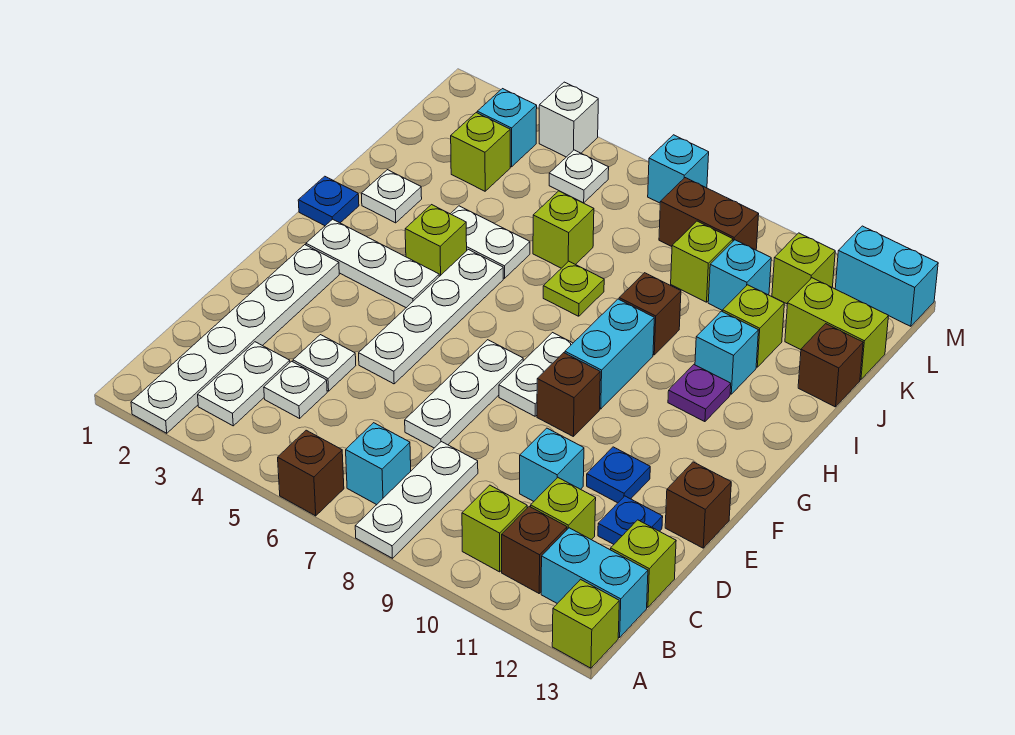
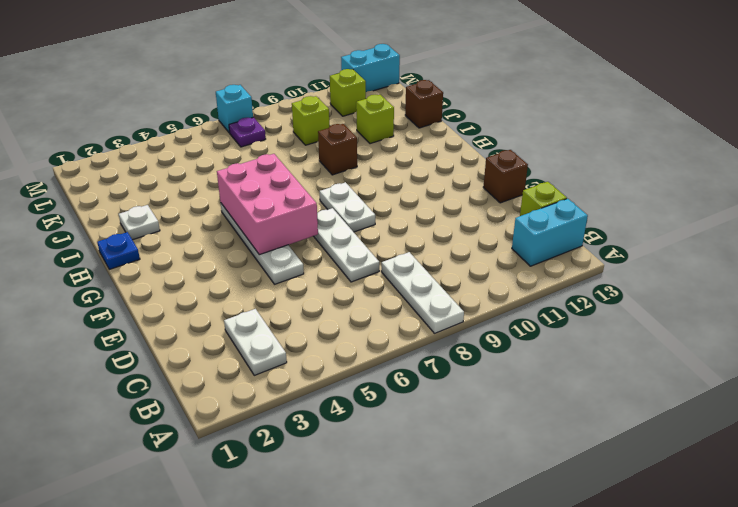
pink brick F5:H6 level 2 -> none
purple plate L7 level 1 -> purple plate H11 level 1
none -> white plate A2:F2 level 1
none -> brown brick A6 level 1
none -> lime brick A13 level 1
none -> cyan brick B7 level 1

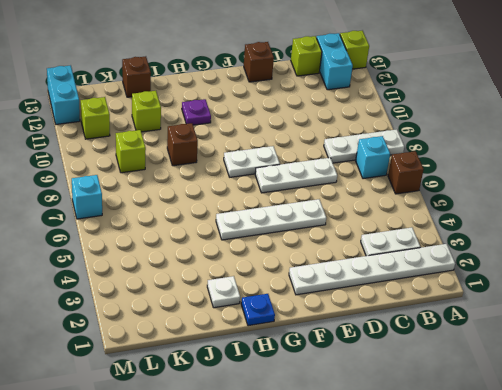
none -> lime brick B10 level 1
none -> brown brick B11 level 1
none -> white plate C4 level 1
none -> lime brick C11 level 1

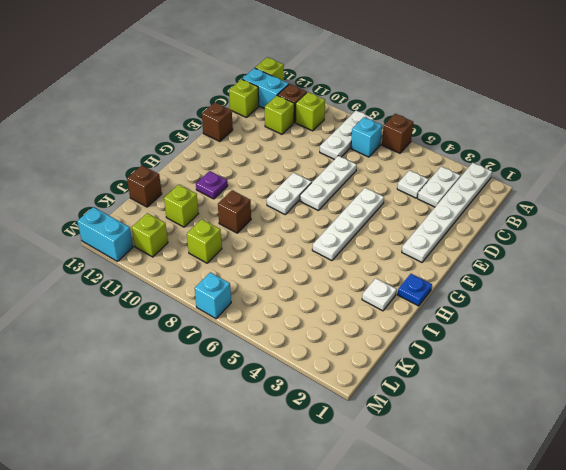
none -> white plate D4 level 1
none -> cyan brick D10 level 1
none -> blue plate D12 level 1
none -> blue plate E11 level 1

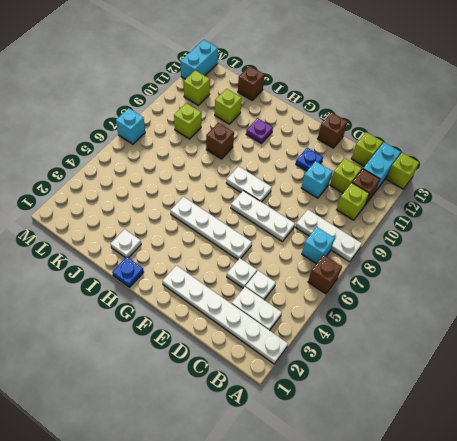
none -> blue plate D12 level 1
none -> brown brick F9 level 1
none -> white plate G2:G4 level 1
none -> cyan brick G9:H9 level 1

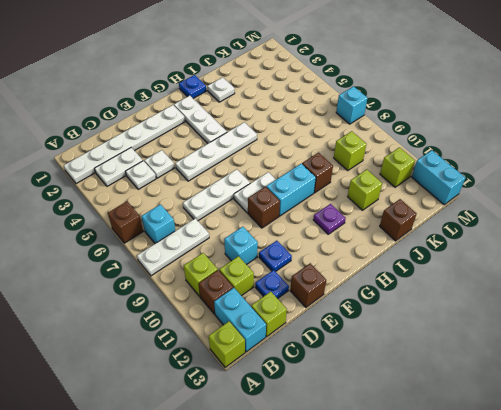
none -> lime brick H4 level 1
none -> white plate I4:I5 level 1
none -> lime plate I7 level 1
none -> cyan brick I11 level 1

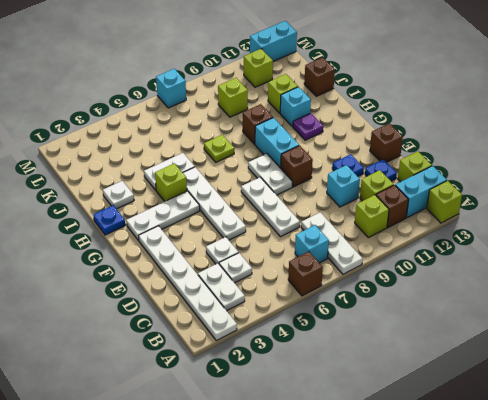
none -> lime brick J6 level 1
none -> lime brick K3 level 1
none -> cyan brick K10 level 1
none -> lime brick K12:K13 level 1

